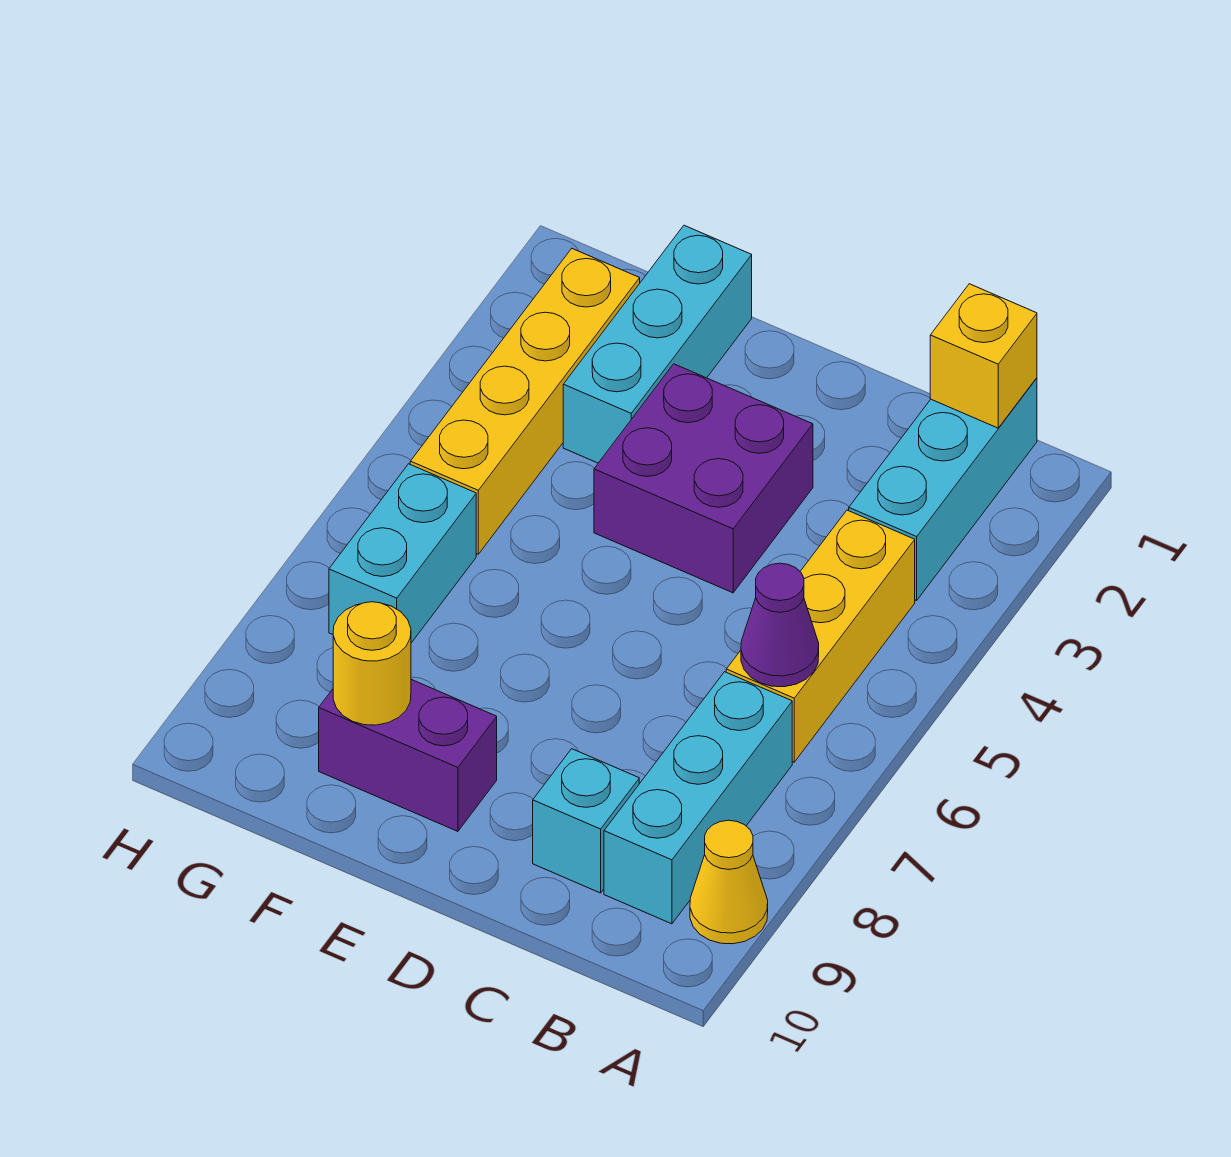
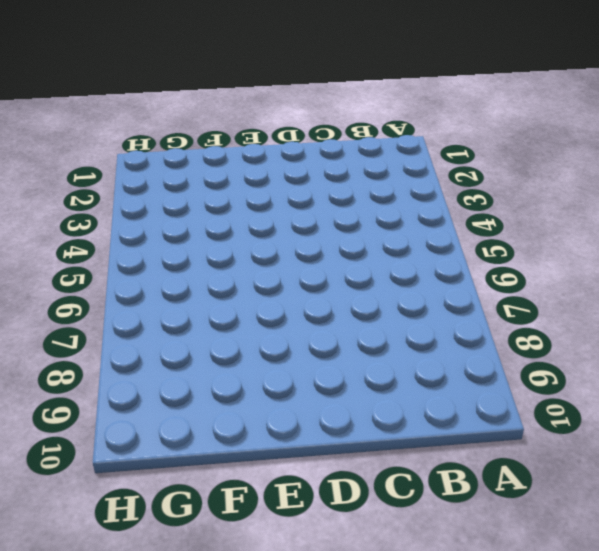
none -> yellow cone A9 level 1
none -> cyan brick B1:B3 level 1
none -> yellow brick B4:B6 level 1

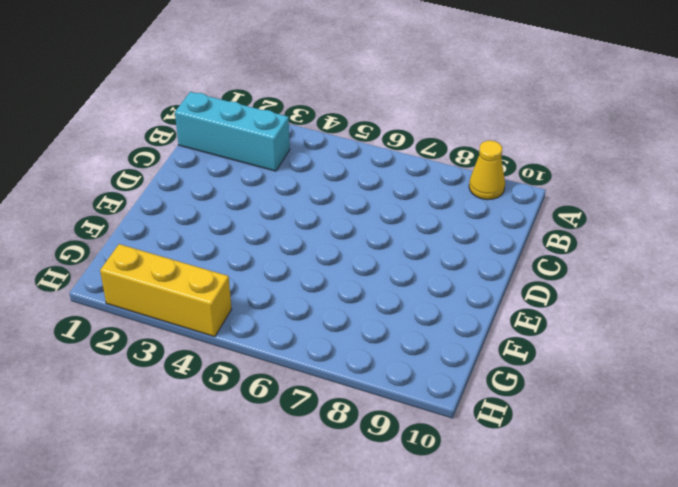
yellow brick H2:H4 level 1 -> yellow brick B4:B6 level 1
none -> cyan brick B7:B9 level 1
none -> cyan brick C9 level 1
none -> purple brick D3:E4 level 1

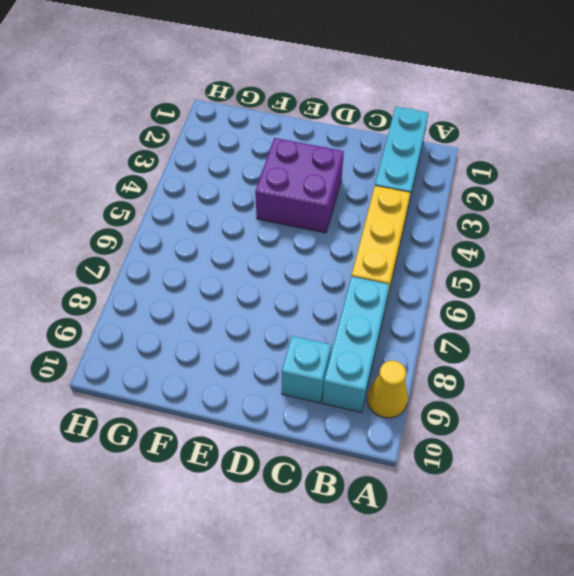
none -> purple brick E9:F9 level 1
none -> cyan brick F1:F3 level 1
none -> yellow brick G2:G5 level 1

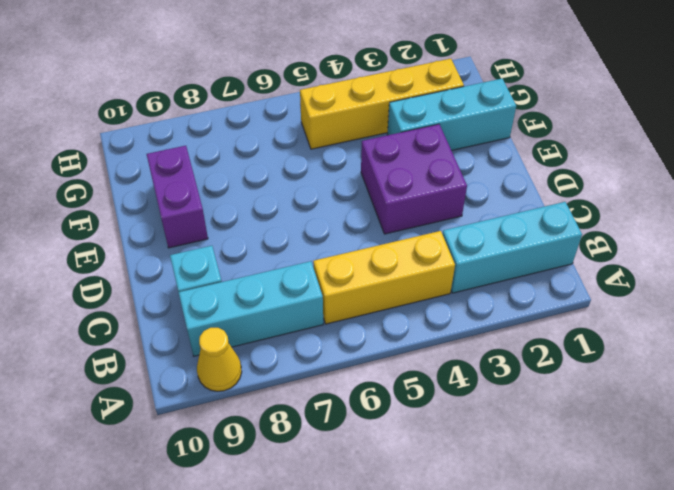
none -> cyan brick G6:G7 level 1
none -> yellow brick B1 level 2
none -> purple cone B6 level 2

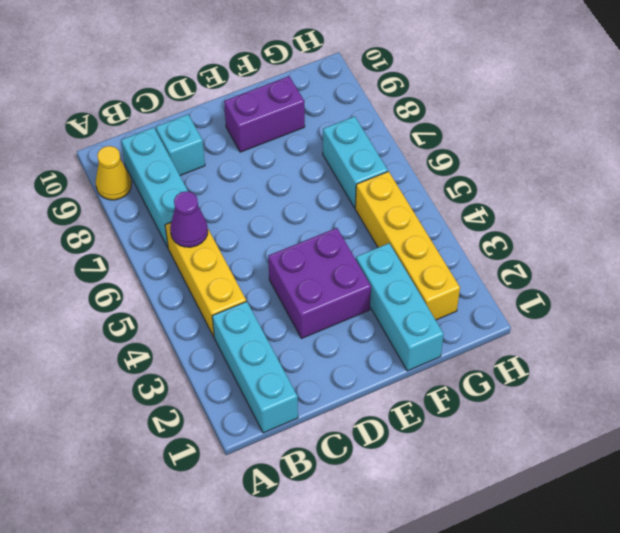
none -> yellow brick B1 level 2
none -> yellow round brick F9 level 2

